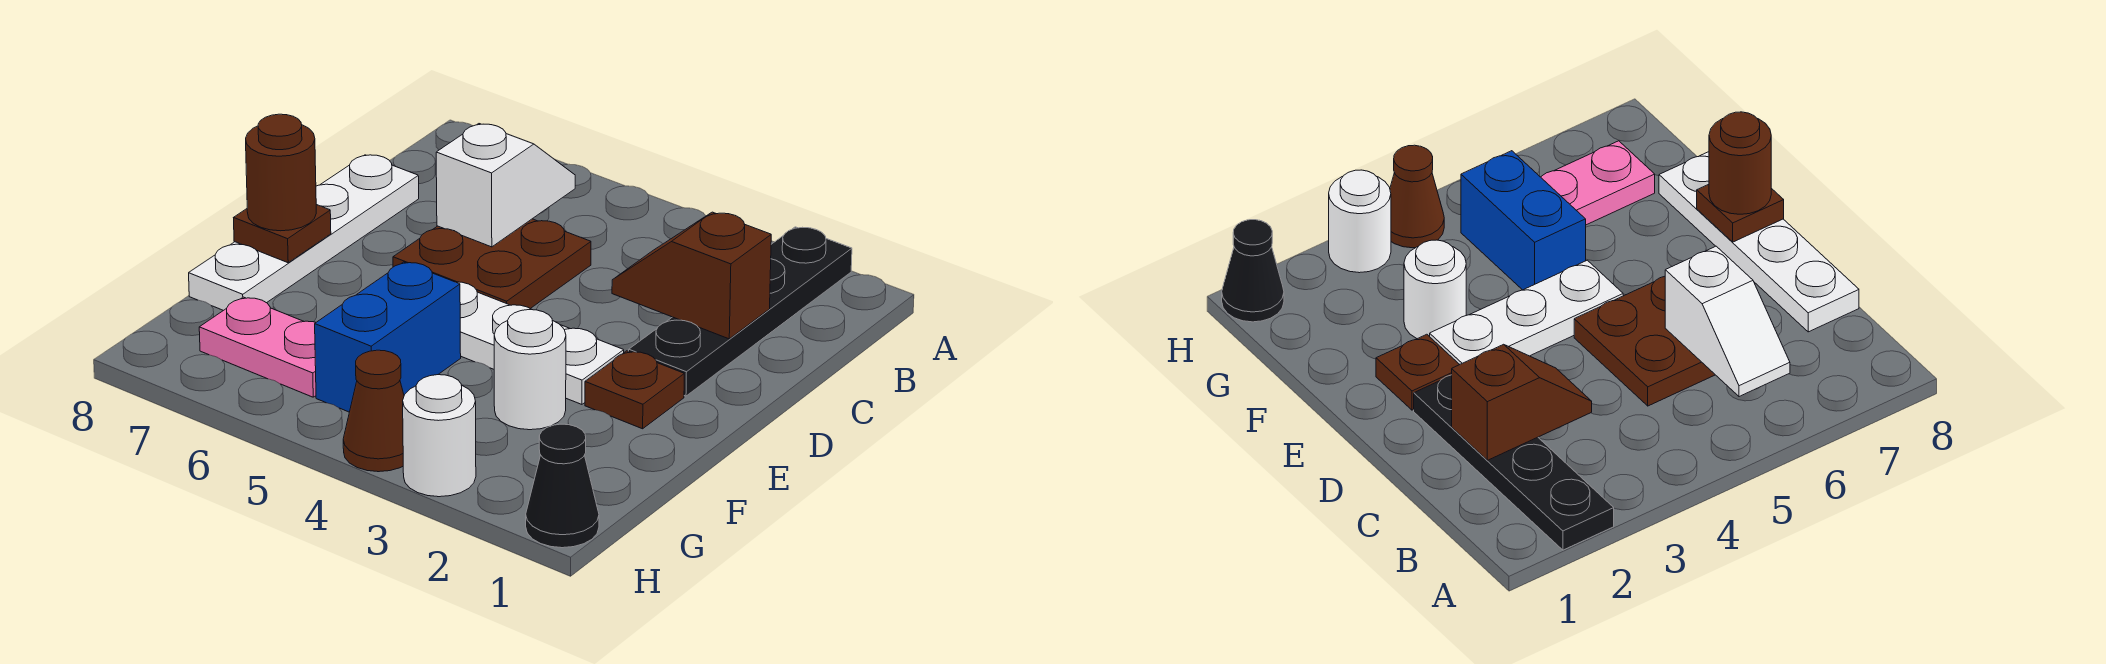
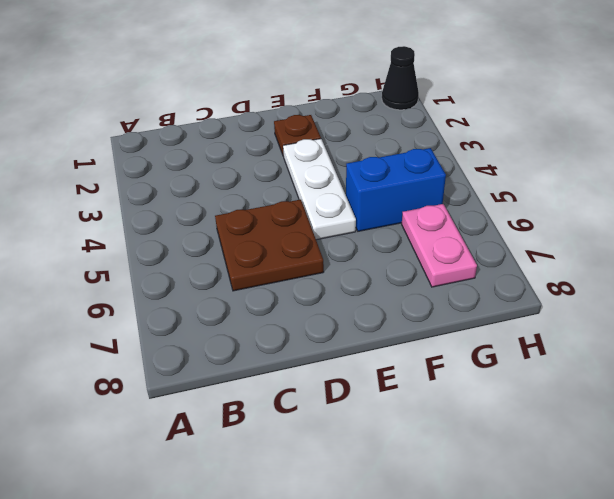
none -> black plate A2:D2 level 1
none -> white plate C8:F8 level 1
none -> white round brick F3 level 1

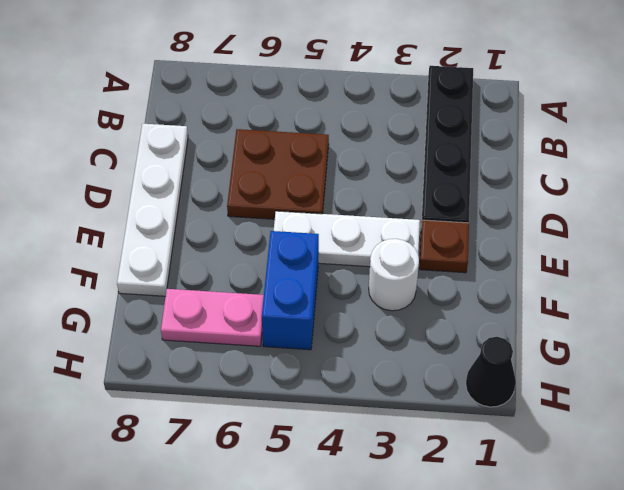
none -> white round brick H3 level 1
none -> brown cone H4 level 1
none -> white slope B6:C6 level 2 top C

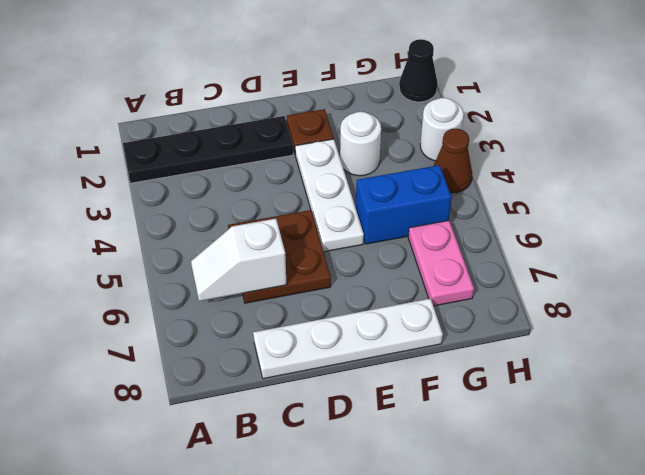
none -> brown slope C2:C3 level 2 top 2
none -> brown plate E8 level 2
none -> brown round brick E8 level 3

